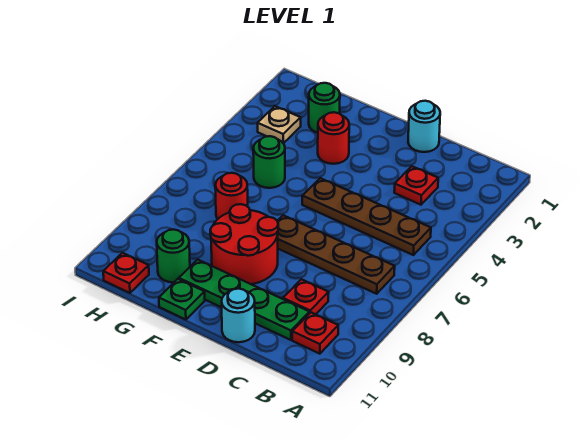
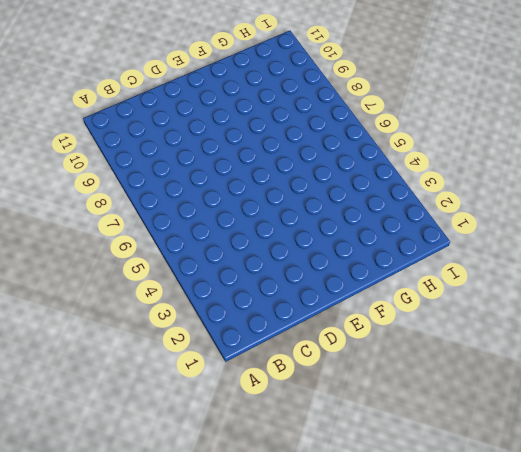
none -> brown plate B5:E5 level 1
none -> brown plate B7:E7 level 1
none -> red plate B10 level 1

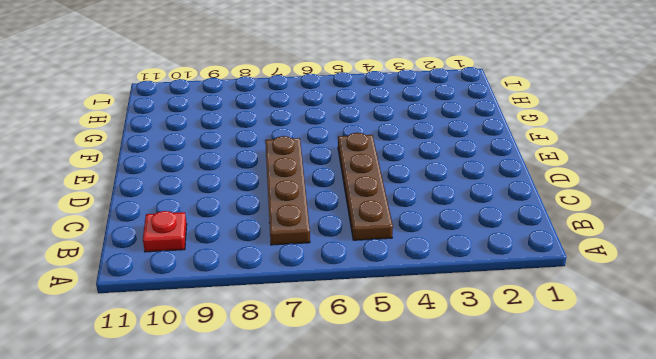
none -> red plate C3 level 1
none -> red plate C9 level 1
none -> green plate C10:F10 level 1

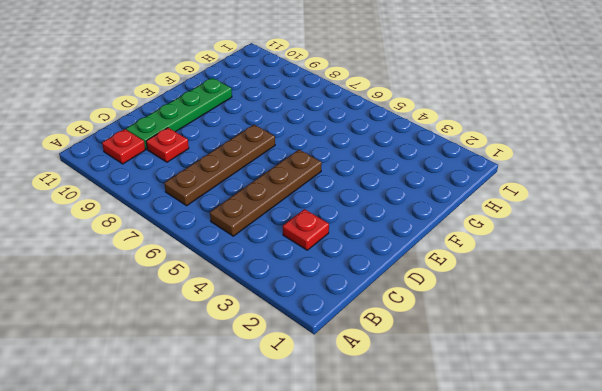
none -> cyan round brick D1 level 1
none -> cyan round brick D11 level 1
none -> red round brick E8:F9 level 1

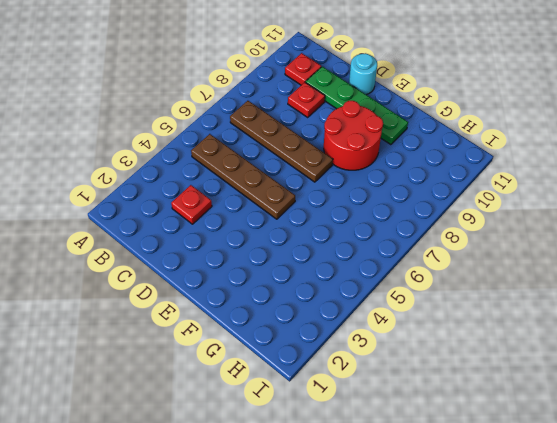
none -> cyan round brick D1 level 1
none -> red round brick F3 level 1
none -> green plate F11 level 1

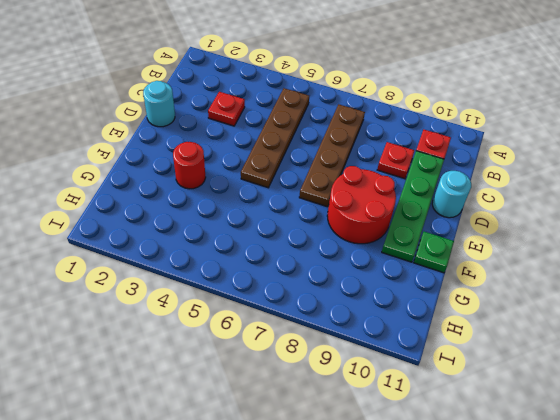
none -> green round brick G2 level 1
none -> green round brick G5 level 1
none -> red round brick G7 level 1

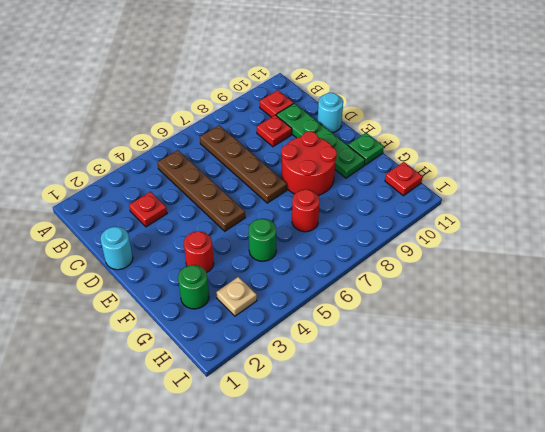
none -> green round brick G10 level 1

